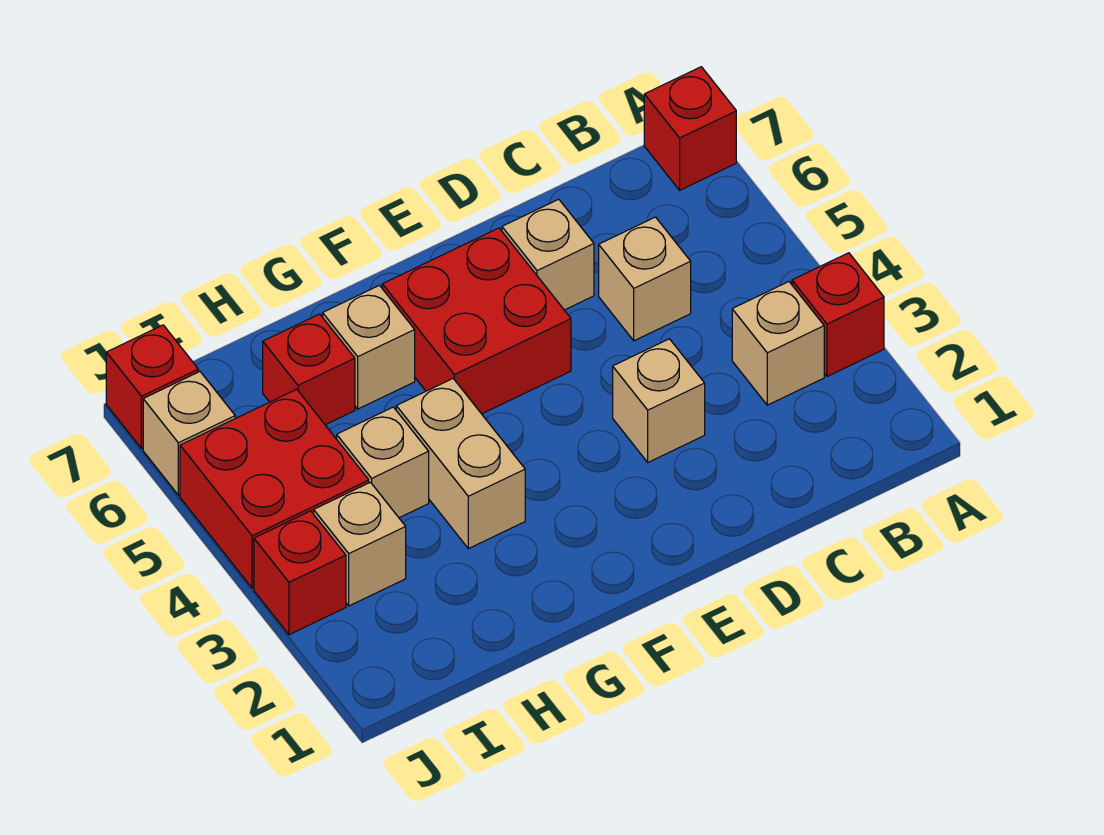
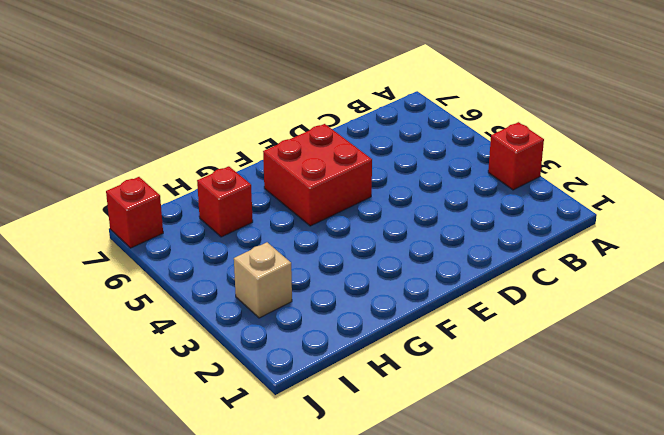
none -> red brick A7 level 1
none -> tan brick B3 level 1
none -> tan brick C5 level 1

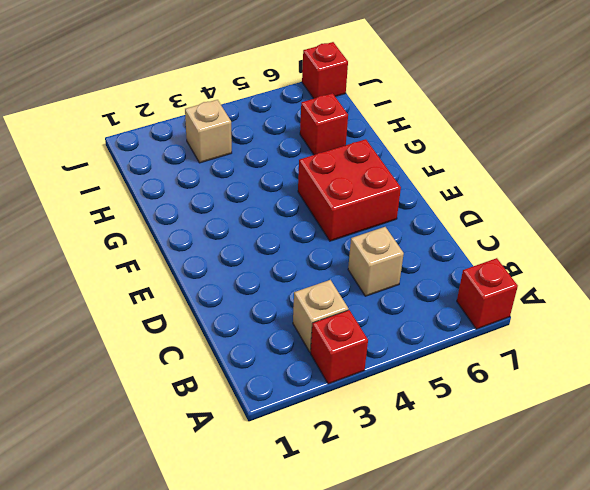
none -> tan brick D3 level 1
none -> tan brick D6 level 1
none -> tan brick G3:G4 level 1

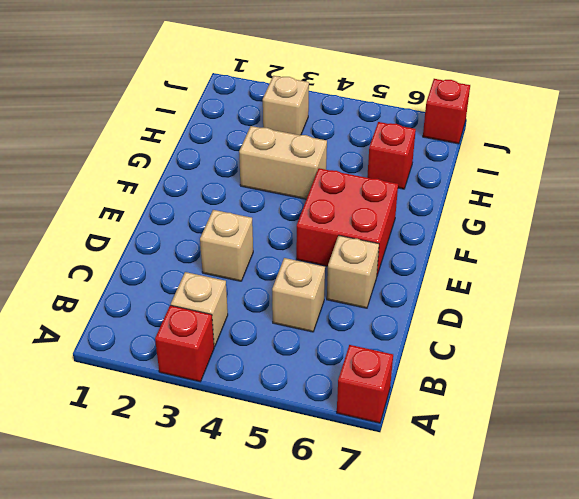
none -> tan brick G6 level 1
none -> tan brick H4 level 1
none -> red brick I4:J5 level 1

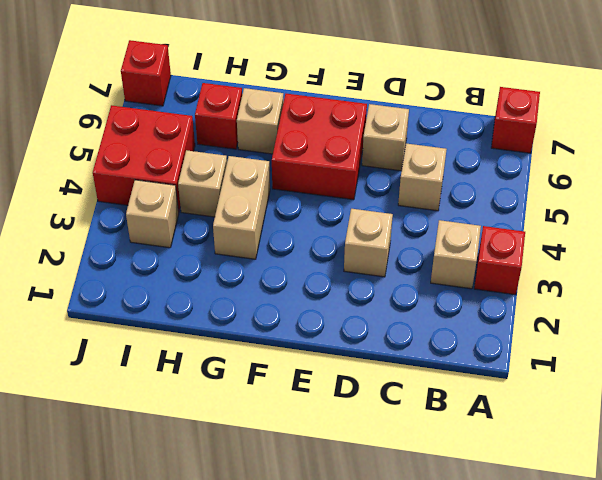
none -> red brick J3 level 1
none -> tan brick J6 level 1

